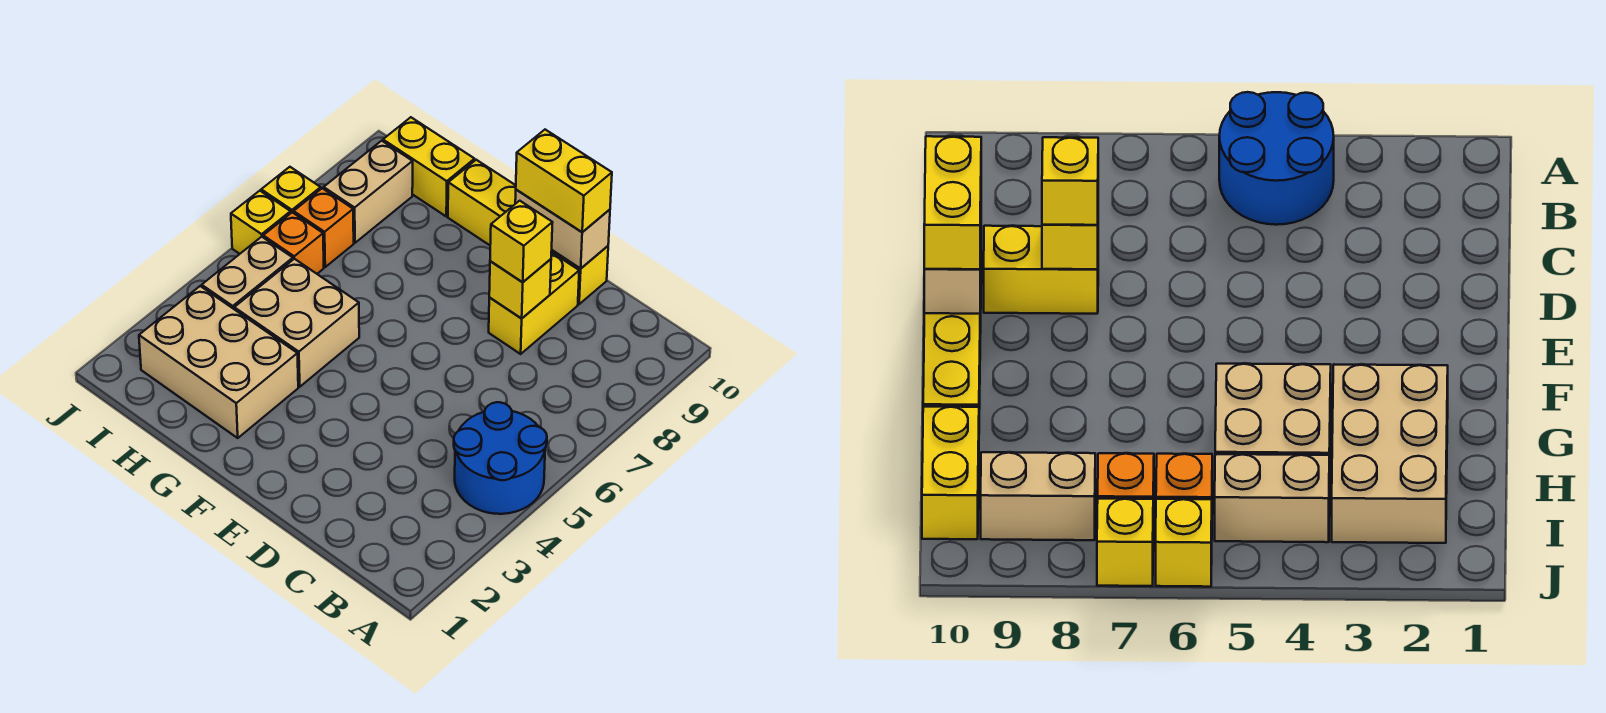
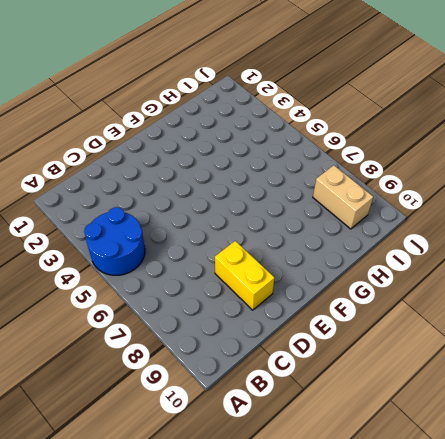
none -> yellow brick D10:G10 level 1
none -> tan brick G2:I3 level 1
none -> tan brick G4:H5 level 1

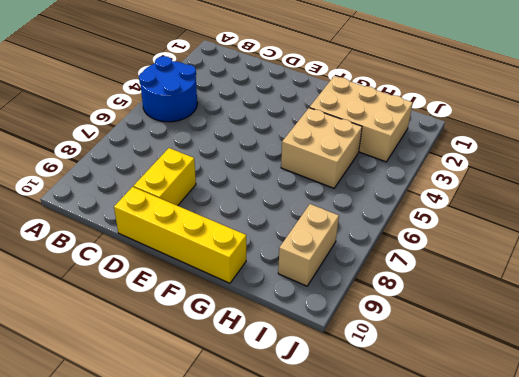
none -> yellow brick H10:I10 level 1
none -> tan brick I4:I5 level 1
none -> orange brick I6 level 1

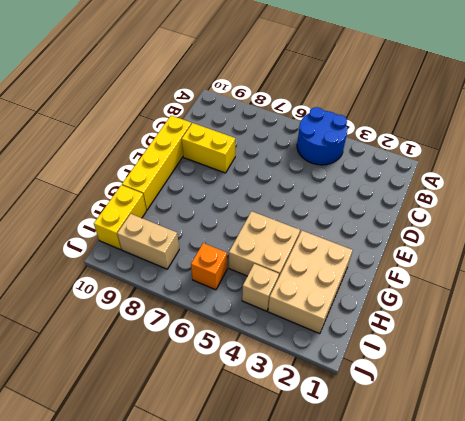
tan brick I4 level 1 -> tan brick I4:I5 level 1
none -> orange brick I7 level 1
none -> yellow brick J6 level 1
none -> yellow brick J7 level 1

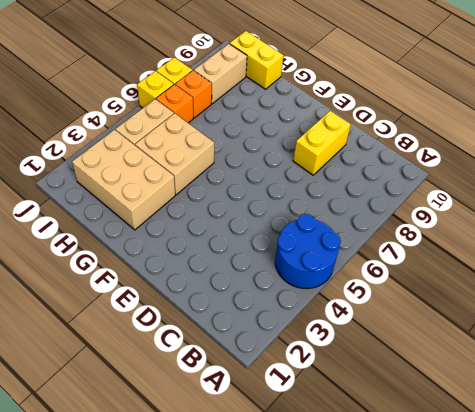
none -> yellow brick D10:G10 level 1
none -> yellow brick D8 level 2
none -> tan brick D10:E10 level 2

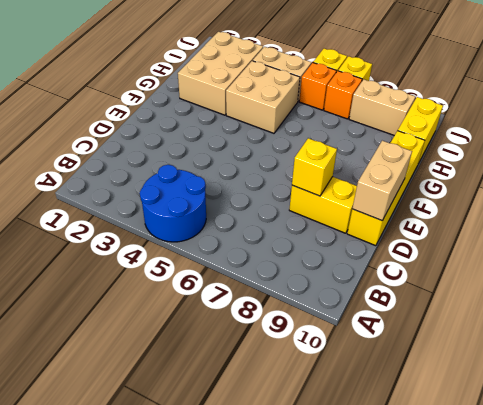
none -> yellow brick D8 level 3
none -> yellow brick D10:E10 level 3

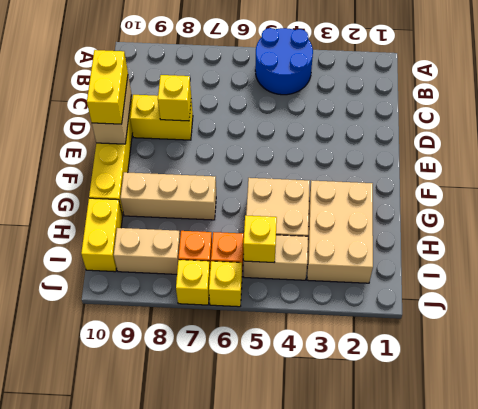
tan brick G7:G9 level 1 -> none
yellow brick I5 level 2 -> yellow brick D8 level 3

